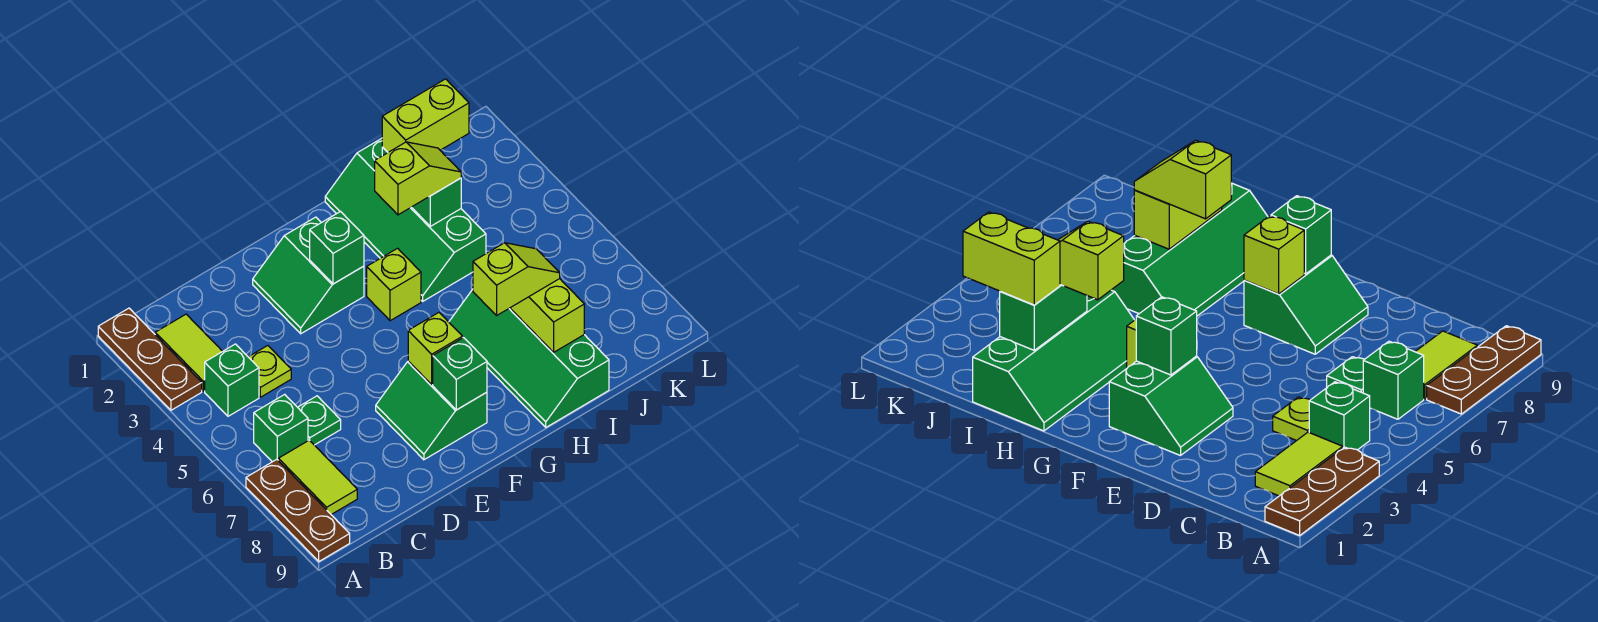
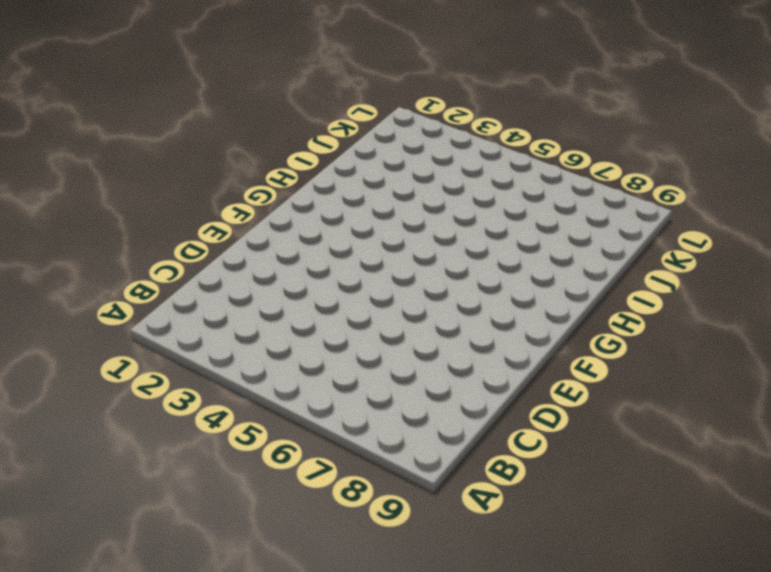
none -> brown plate A1:A3 level 1
none -> brown plate A7:A9 level 1
none -> lime tile B2:B3 level 1

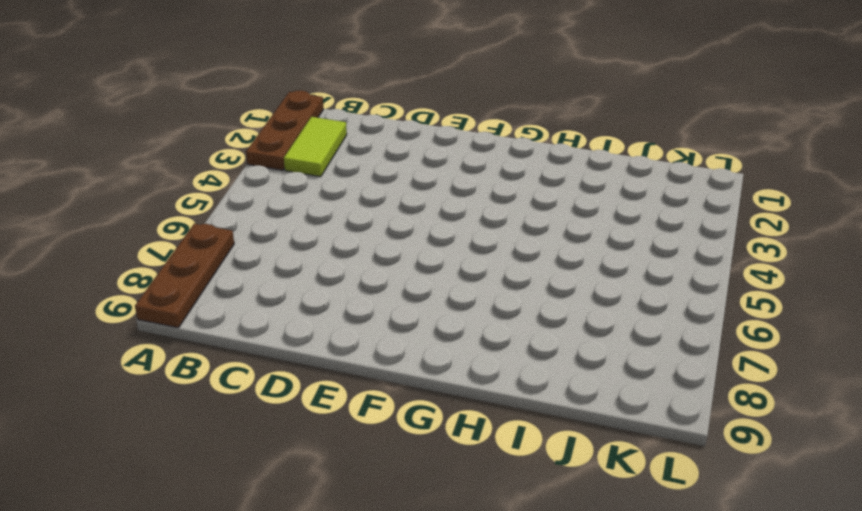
none -> green brick B4 level 1
none -> green brick B6 level 1
none -> lime tile B7:B8 level 1

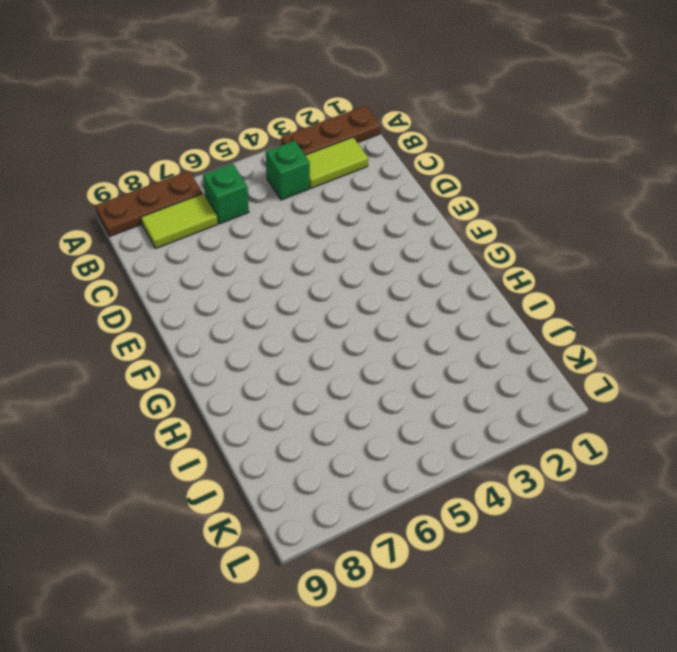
none -> lime plate C4 level 1
none -> green plate C6 level 1
none -> green slope E2:F3 level 1 top F

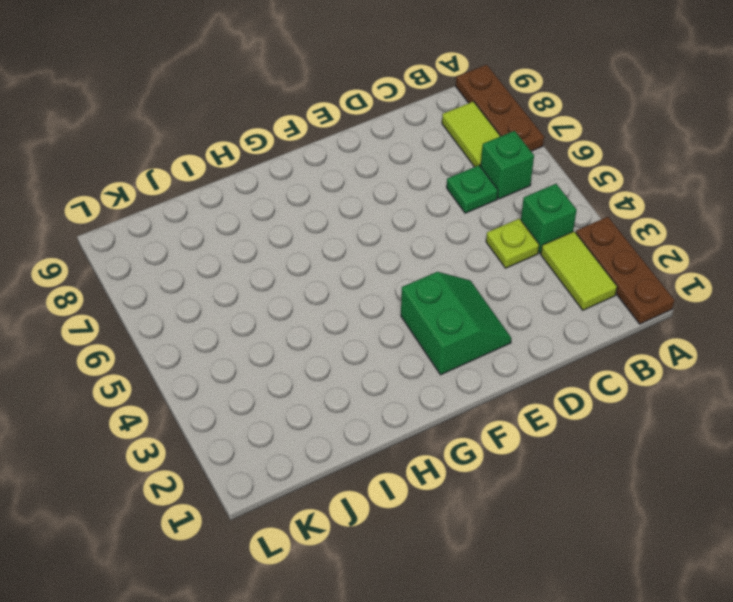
none -> green slope E7:F8 level 1 top F
none -> lime brick G4 level 1
none -> green slope H1:I4 level 1 top I

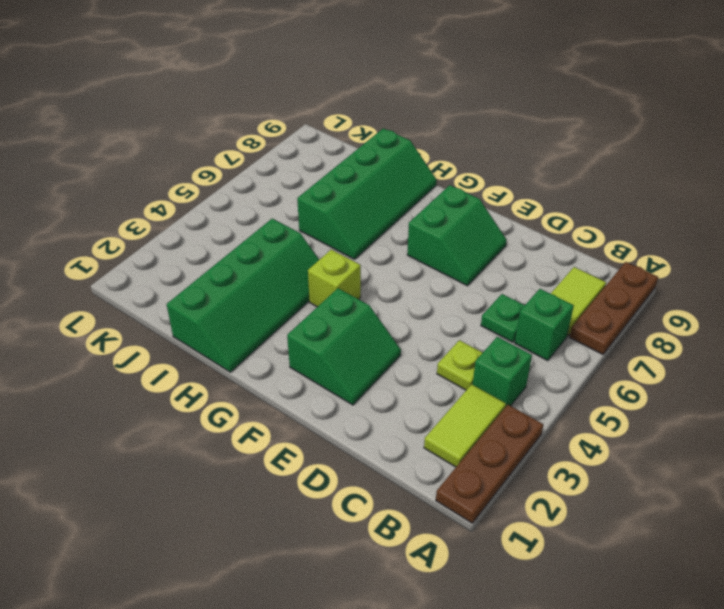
none -> green brick F3 level 2
none -> lime brick F7 level 2
none -> green brick F8 level 2

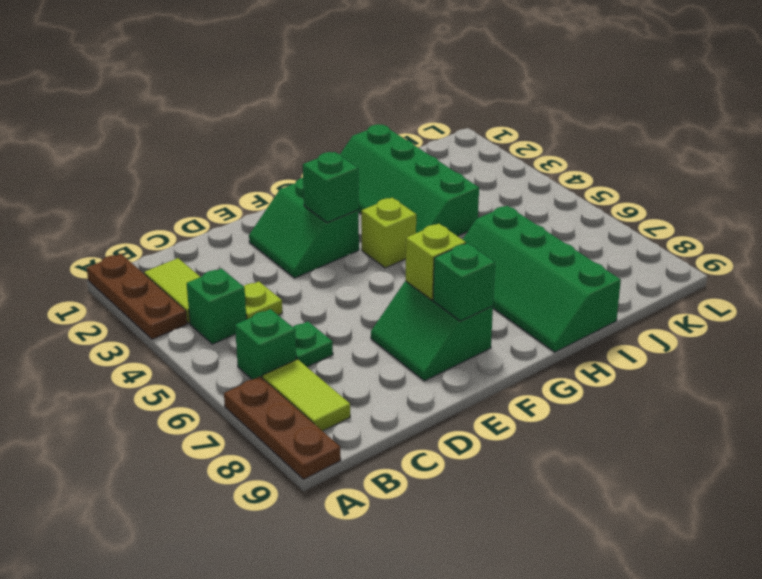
none -> green brick I2:I3 level 2
none -> lime brick I7:I8 level 2
none -> lime slope H3:I3 level 3 top H

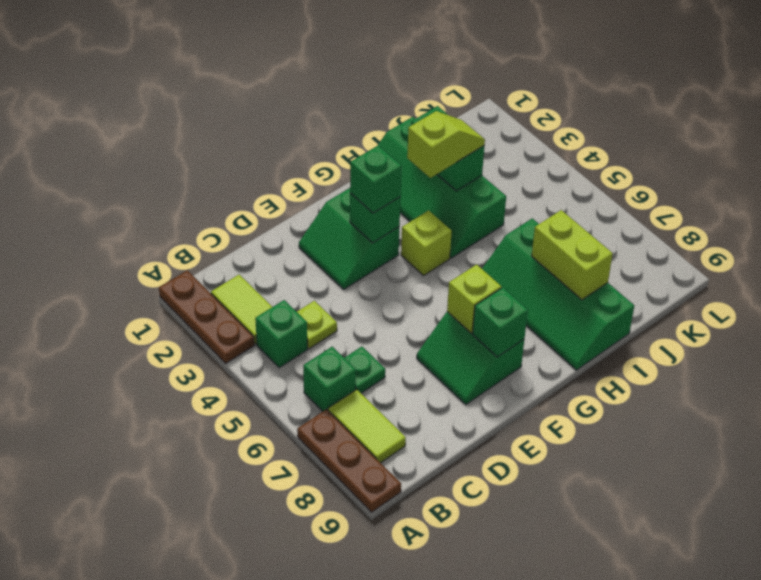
green brick F3 level 3 -> none
none -> lime slope H7:I7 level 3 top H
none -> lime brick I2:J2 level 3

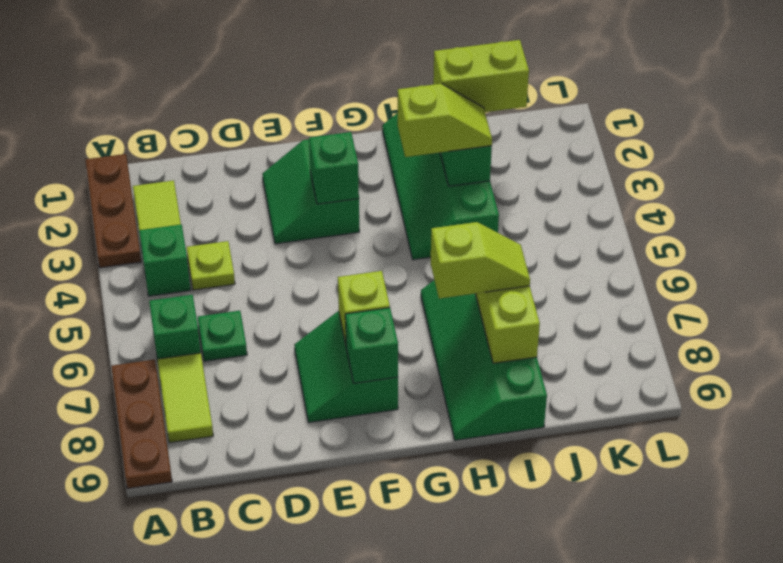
none -> lime brick G4 level 1

